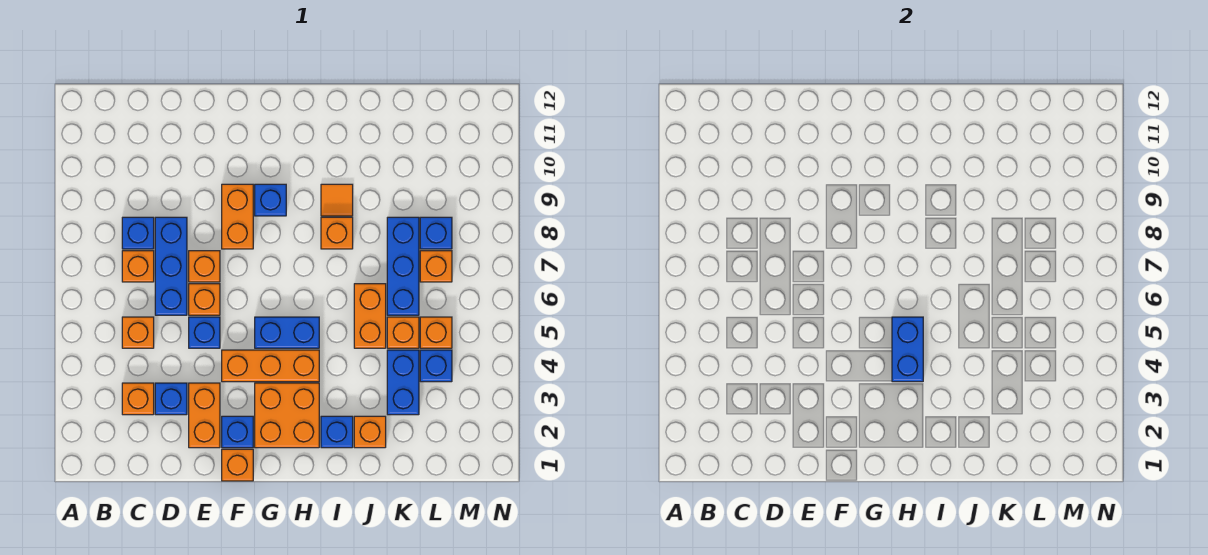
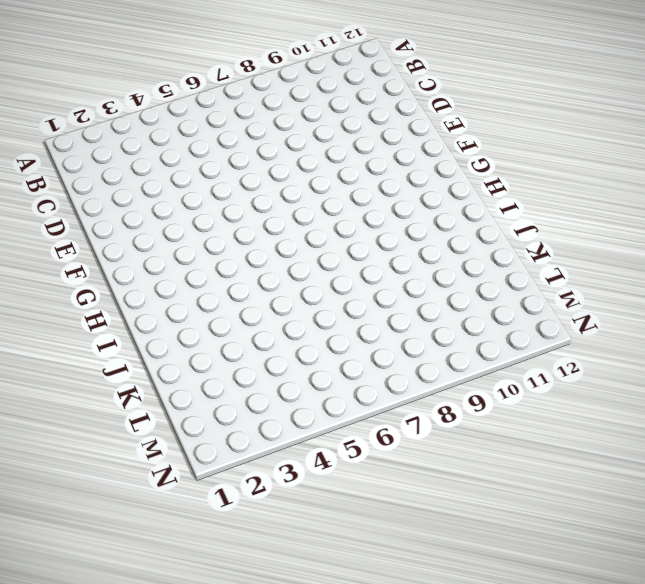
none -> orange brick C3 level 1
none -> orange brick C5 level 1
none -> orange brick C7 level 1
none -> blue brick C8 level 1

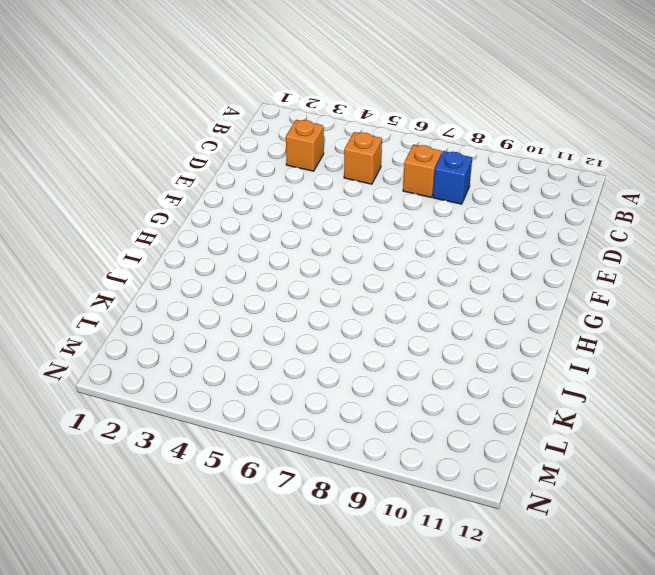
none -> blue brick D3 level 1
none -> blue brick D6:D8 level 1
none -> orange brick E2:E3 level 1
none -> blue brick E5 level 1

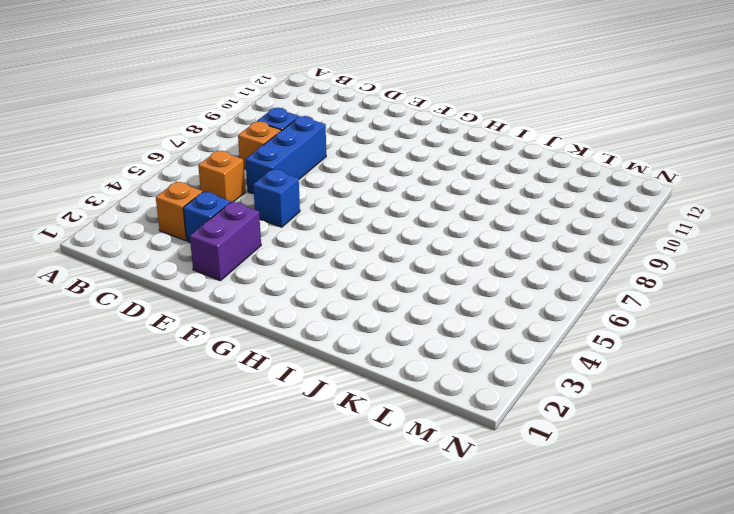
purple brick E2:E3 level 1 -> orange brick E2:E3 level 1
none -> orange brick E6 level 1
none -> orange brick E7 level 1
none -> orange brick F1 level 1
none -> blue brick F2 level 1

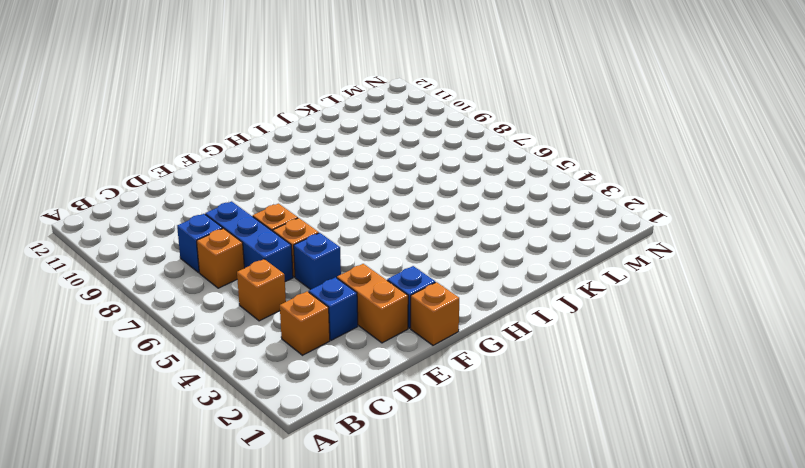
none -> orange brick F4:H4 level 1
none -> orange brick F8:F9 level 1
none -> orange brick G2:H3 level 1
none -> blue brick G5:H5 level 1

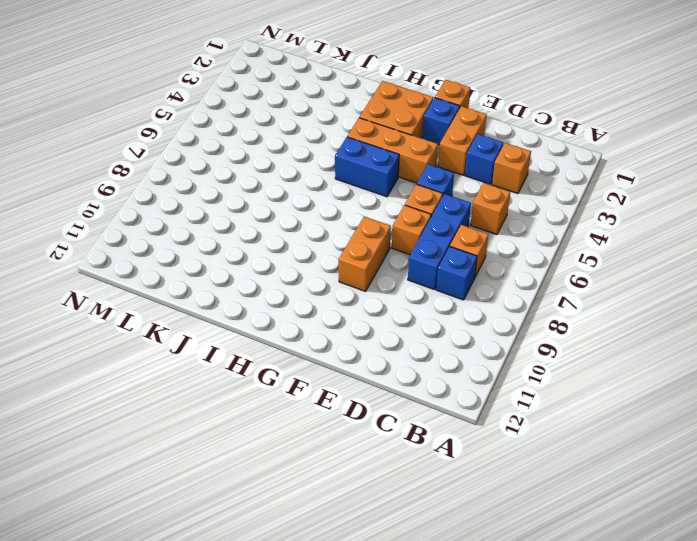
none -> blue brick G9 level 1
none -> blue brick I2 level 1
none -> orange brick I8 level 1
none -> orange tile I9 level 1

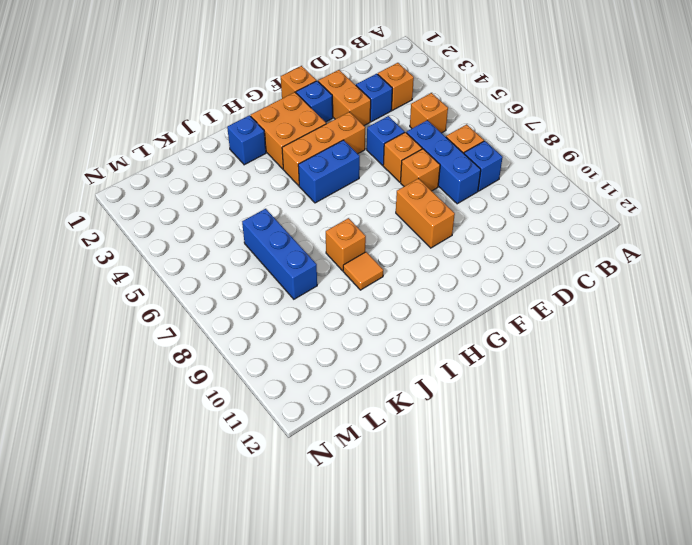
none -> blue brick G9 level 1
none -> orange brick J2 level 1
none -> orange brick J5:J6 level 1
none -> blue brick K3:K4 level 1

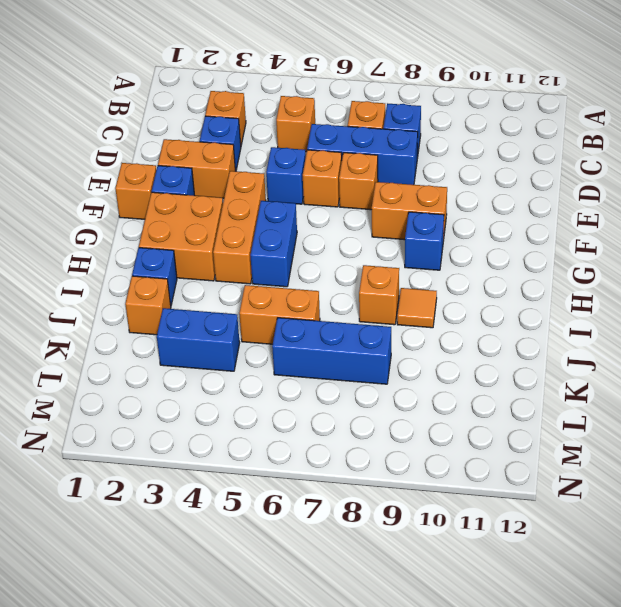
none -> orange brick K5 level 1
none -> blue brick L4 level 1
none -> orange brick L5 level 1
none -> orange brick L7 level 1

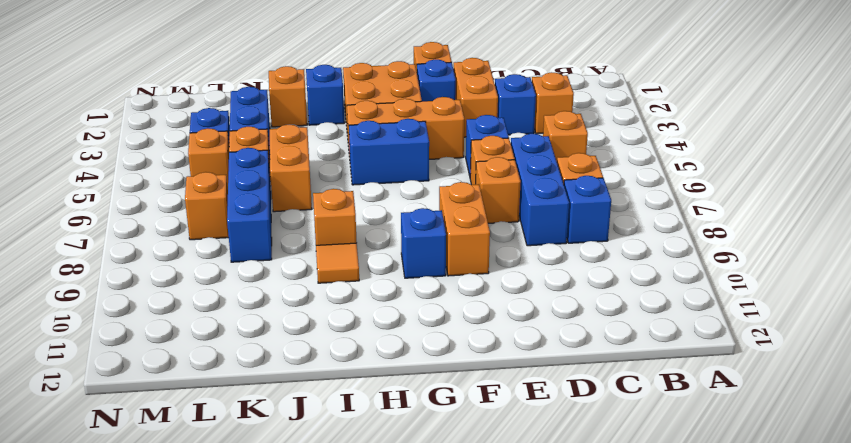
none -> blue brick L8 level 1
none -> blue brick H4:H5 level 2

